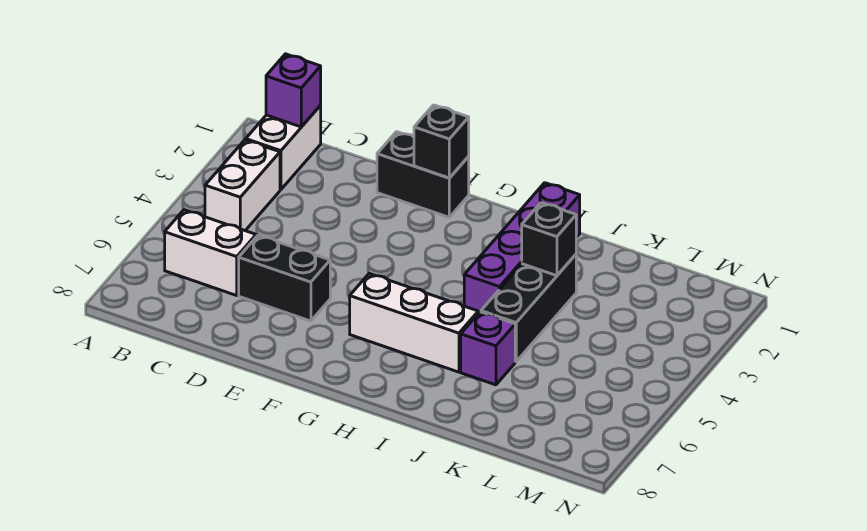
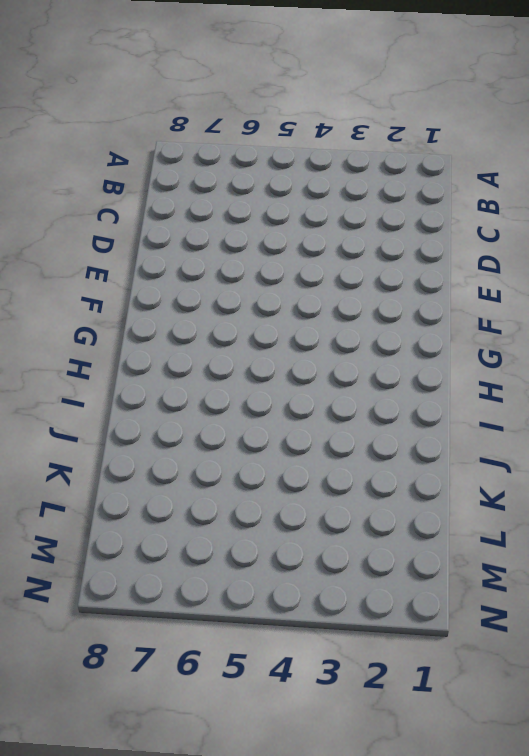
none -> white brick B1:B2 level 1
none -> white brick B3:B4 level 1
none -> white brick B6:C6 level 1

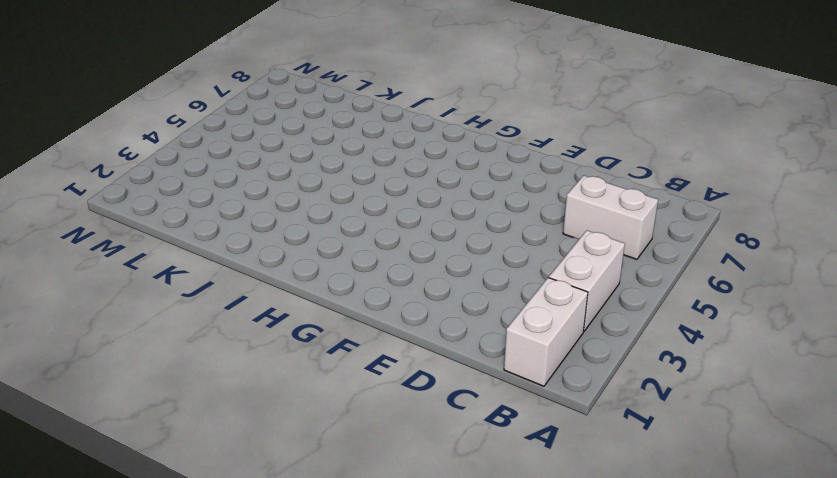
none -> black brick D6:E6 level 1
none -> black brick E1:F1 level 1
none -> white brick G6:I6 level 1

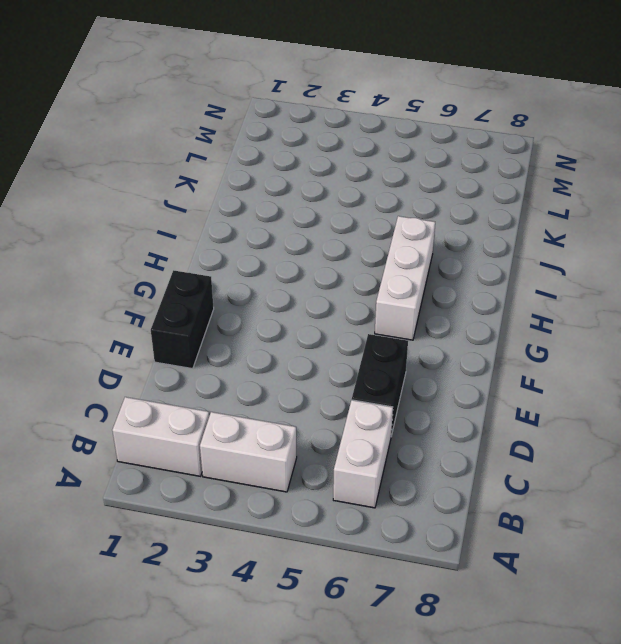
none -> purple brick I1:I4 level 1
none -> black brick J3:J5 level 1
none -> purple brick J6 level 1

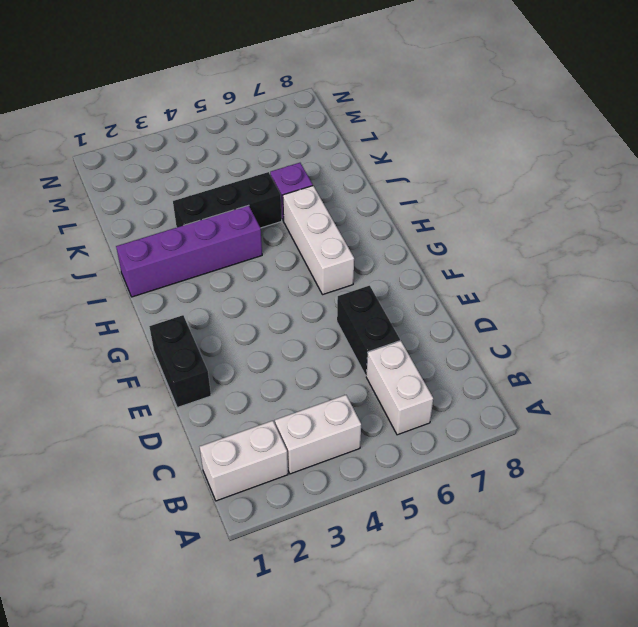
none -> purple brick B1 level 2
none -> black brick F1 level 2
none -> black brick J3 level 2

